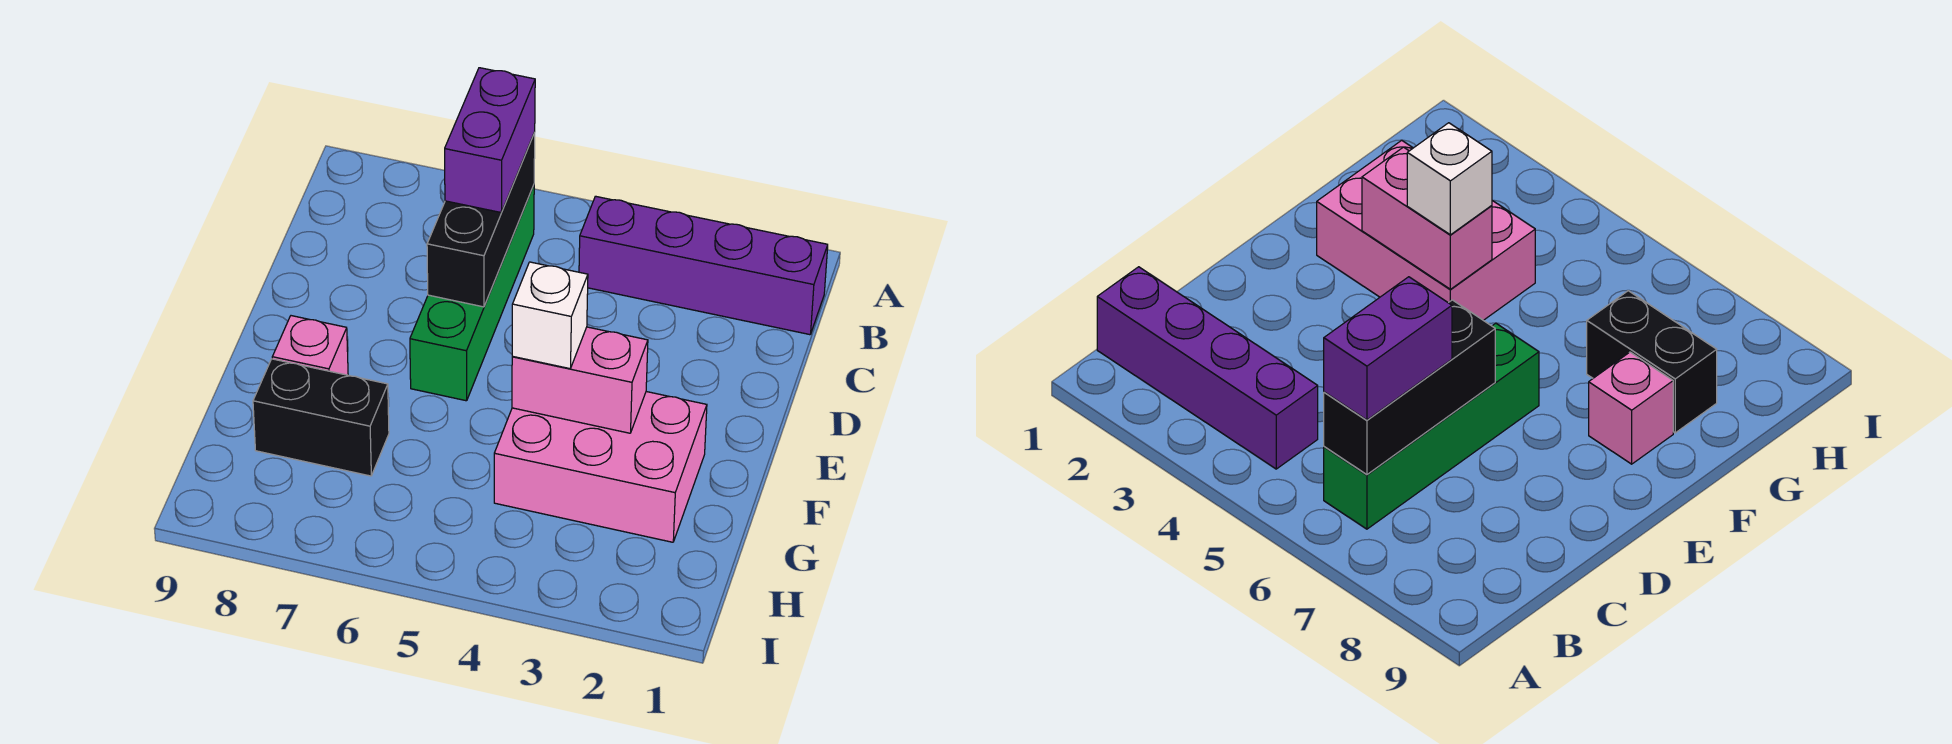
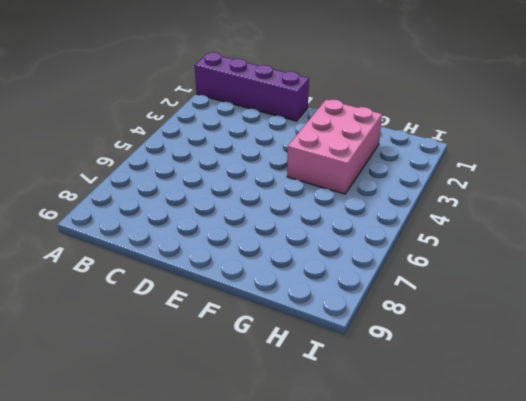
purple brick A1:D1 level 1 -> purple brick B1:B4 level 1
none -> green brick B6:E6 level 1
none -> pink brick F8 level 1

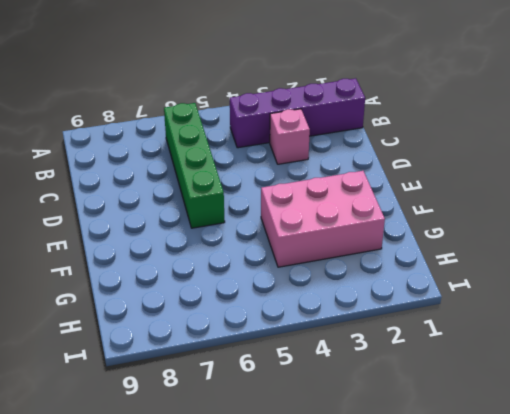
pink brick C3 level 1 -> pink brick F8 level 1
none -> black brick G7:G8 level 1
none -> black brick B6:D6 level 2

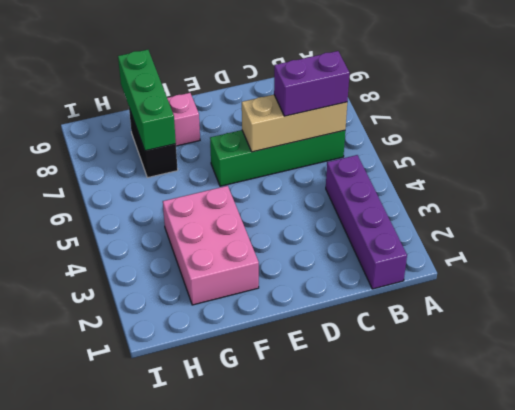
tan brick B6:D6 level 2 -> black brick B6:D6 level 2
green brick G7:G9 level 2 -> none
none -> pink brick F3:F4 level 2
none -> white brick F4 level 3

